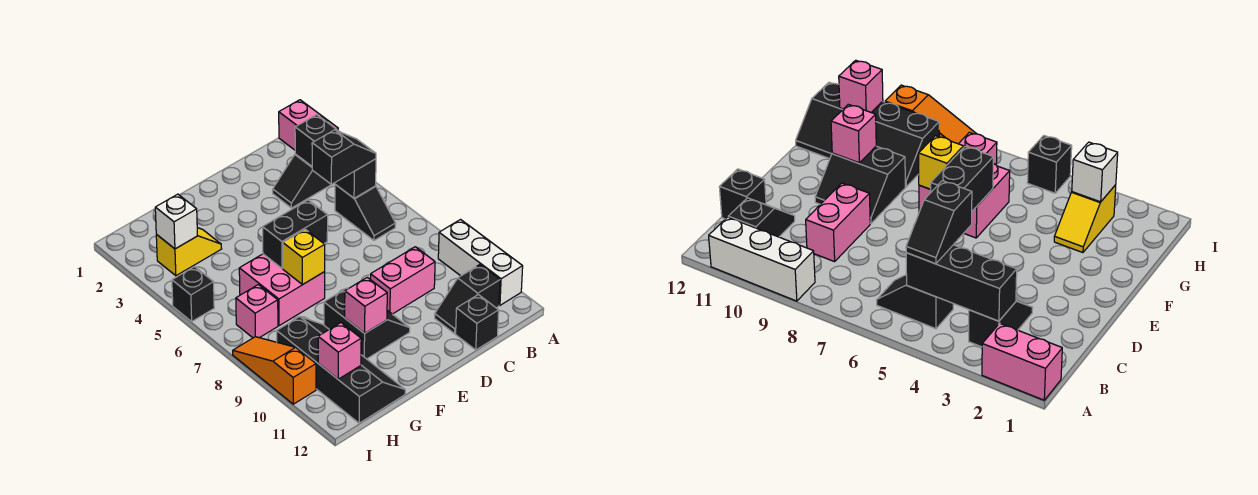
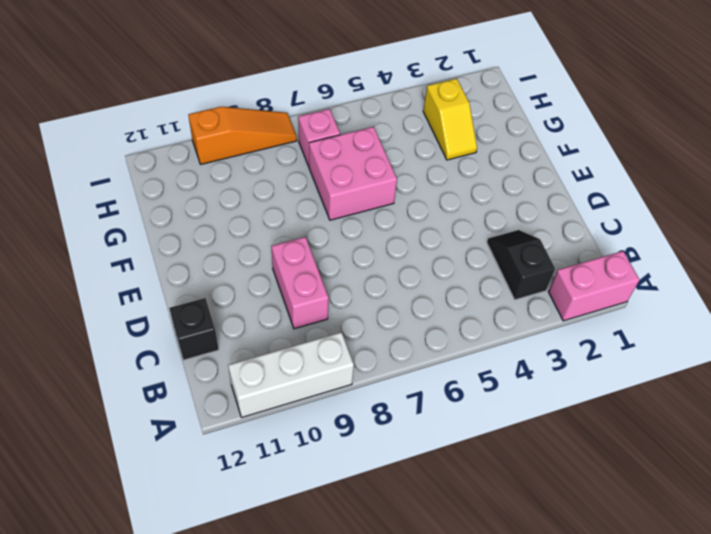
none -> black slope B5:B6 level 1 top 5
none -> black slope B11:C11 level 1 top B
none -> black slope E9:F10 level 1 top F

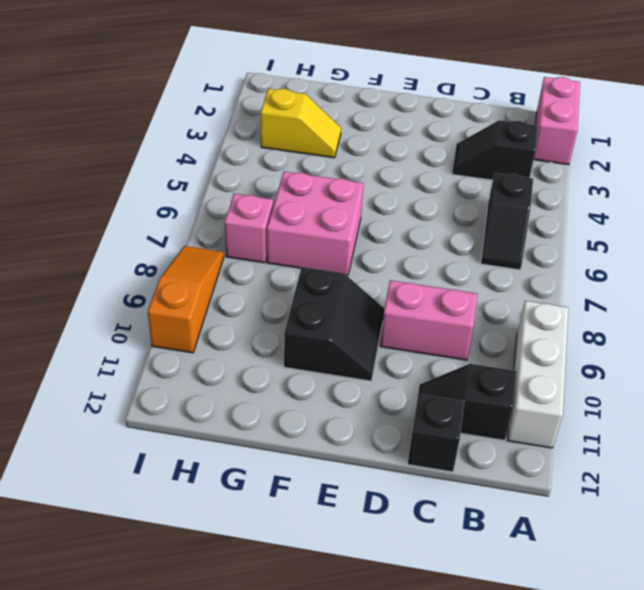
none -> black slope G9:H12 level 1 top H
none -> black brick I5 level 1
none -> black brick B3:B5 level 2

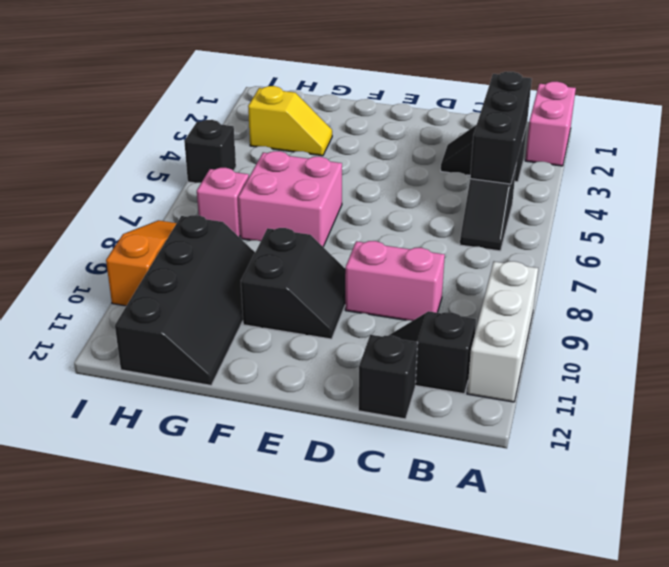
none -> black brick E6:F6 level 2
none -> yellow brick F7 level 2
none -> pink brick F10 level 2

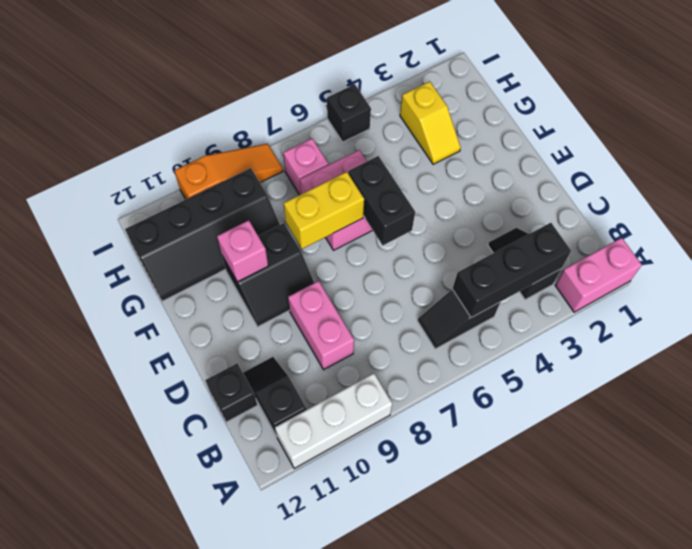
yellow brick F7:F8 level 2 -> yellow brick F7 level 2
none -> white brick H3 level 2
none -> pink brick H11 level 2
none -> black slope B5:C5 level 3 top C

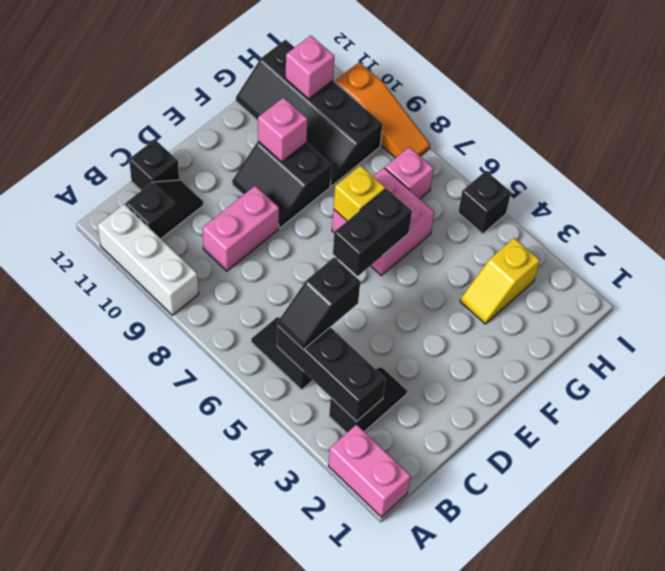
none -> white brick H3 level 2

